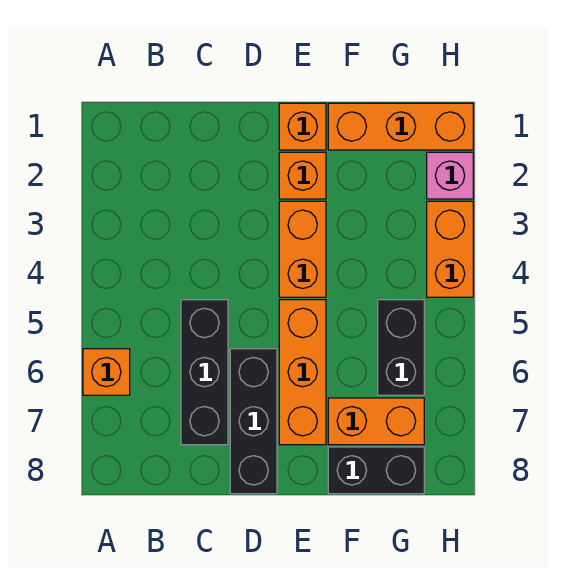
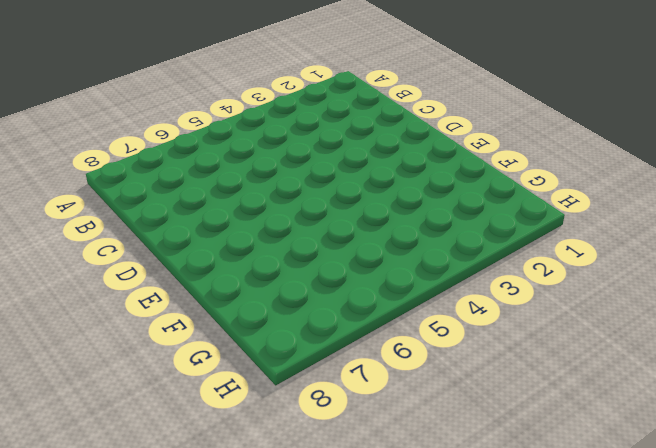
none -> orange brick A6 level 1
none -> black brick C5:C7 level 1
none -> black brick D6:D8 level 1

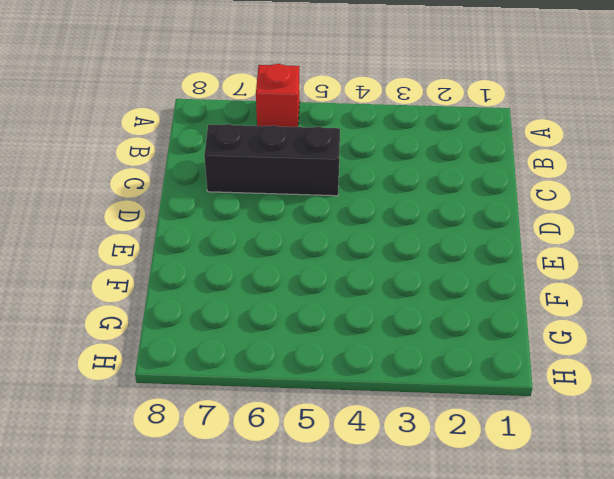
red brick A6 level 1 -> orange brick A6 level 1
none -> black brick D6:D8 level 1
none -> orange brick E1 level 1
none -> orange brick E2 level 1

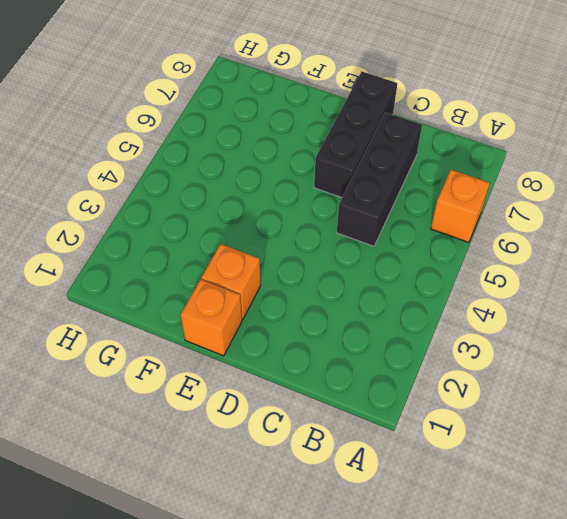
none -> orange brick E3:E4 level 1
none -> orange brick E5:E7 level 1
none -> orange brick F1:H1 level 1

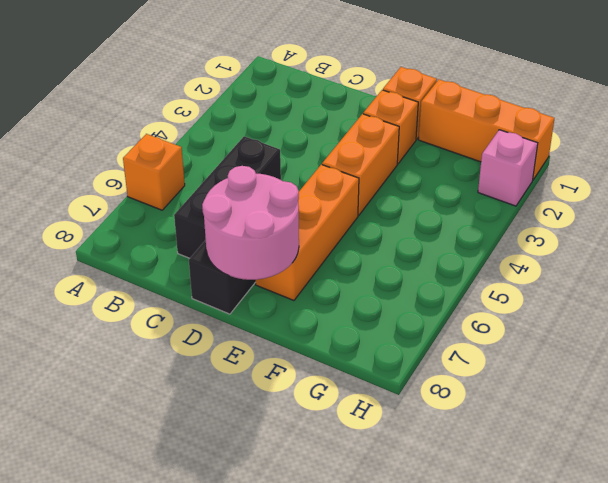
pink round brick D7:E8 level 2 -> none
none -> orange brick F7:G7 level 1
none -> black brick F8:G8 level 1
none -> black brick G5:G6 level 1

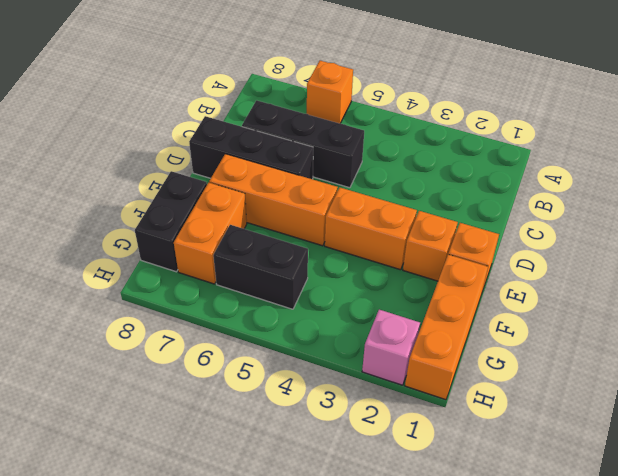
none -> orange brick H3:H4 level 1

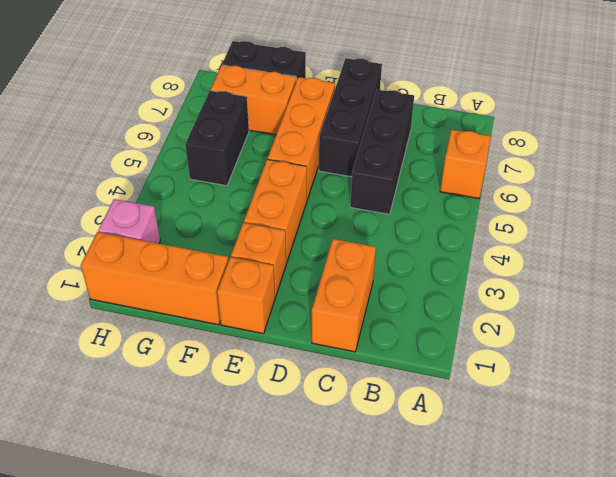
orange brick C1:C2 level 1 -> orange brick H3:H4 level 1

